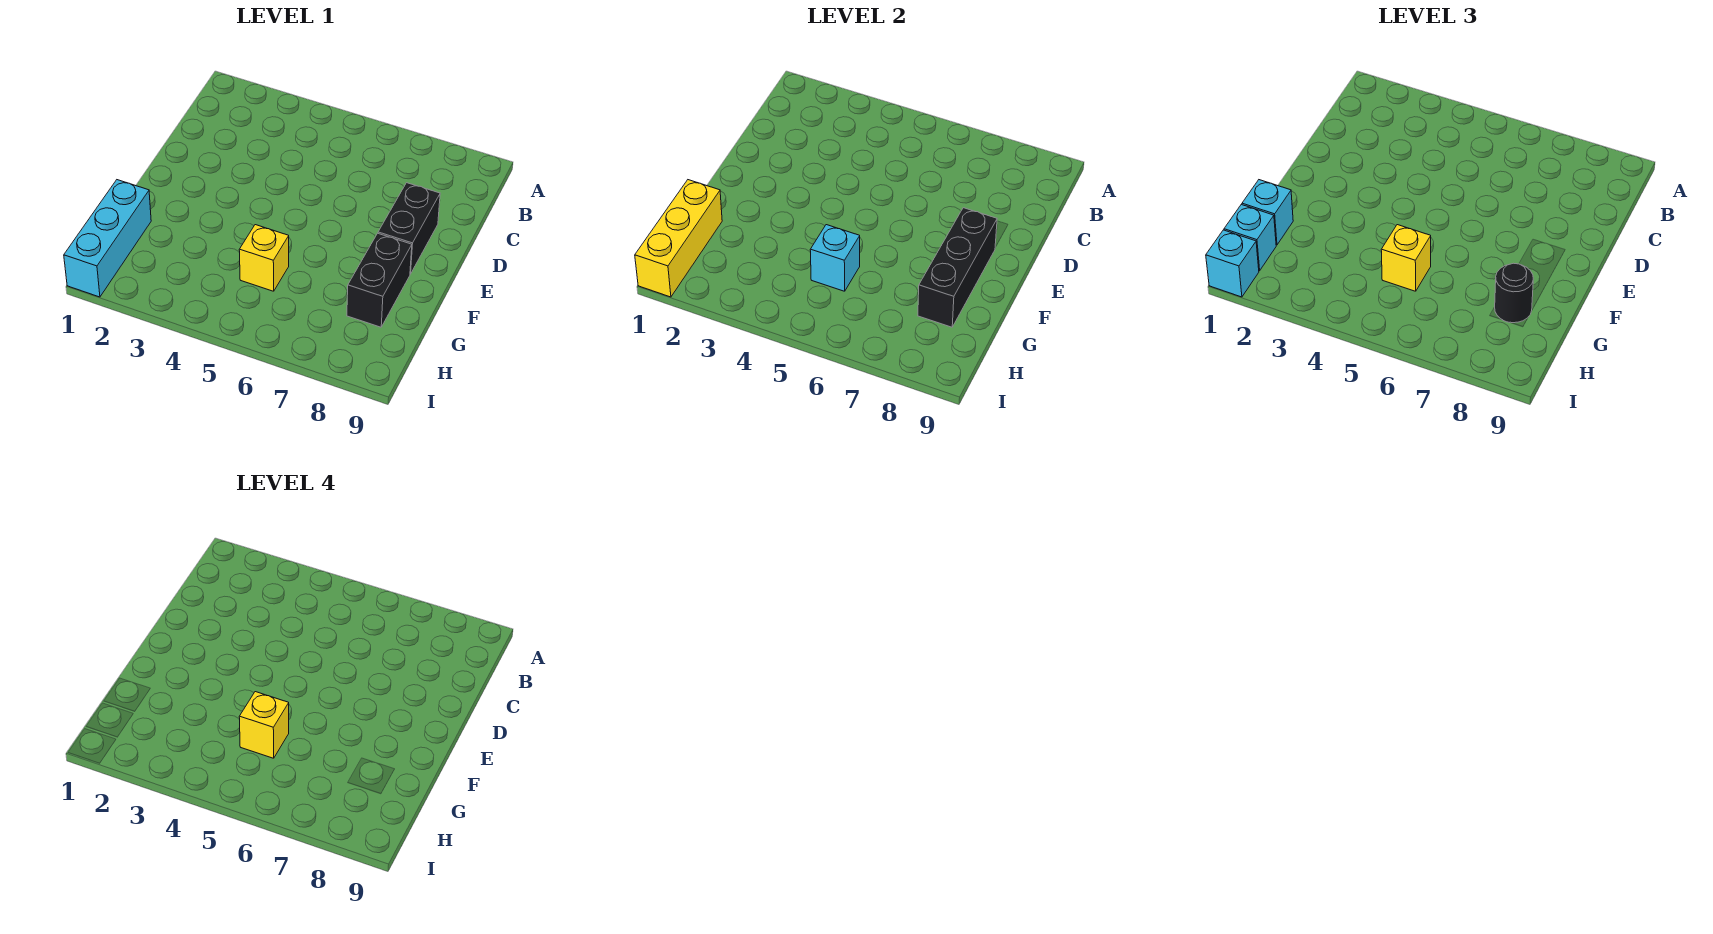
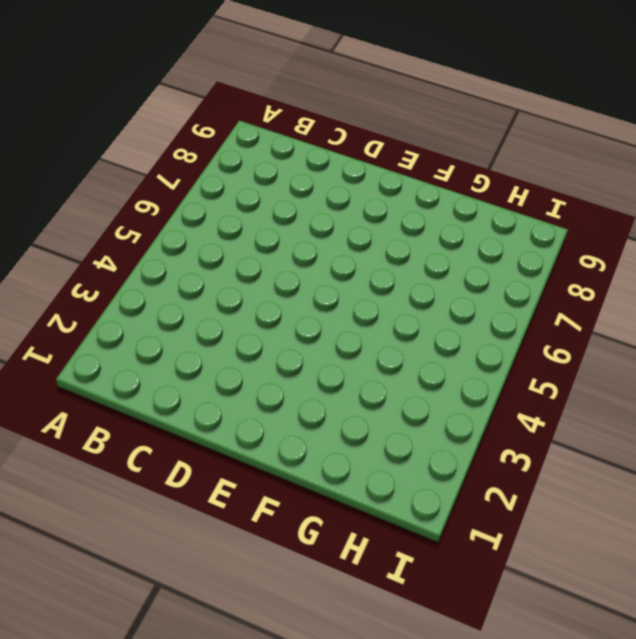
none -> black brick D8:E8 level 1
none -> black brick F8:G8 level 1
none -> cyan brick G1:I1 level 1

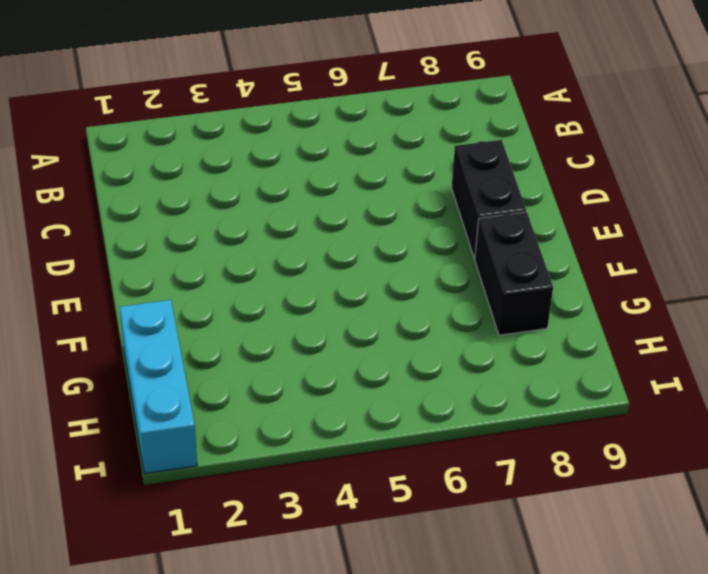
none -> yellow brick G5 level 1
none -> black brick E8:G8 level 2
none -> yellow brick G1:I1 level 2

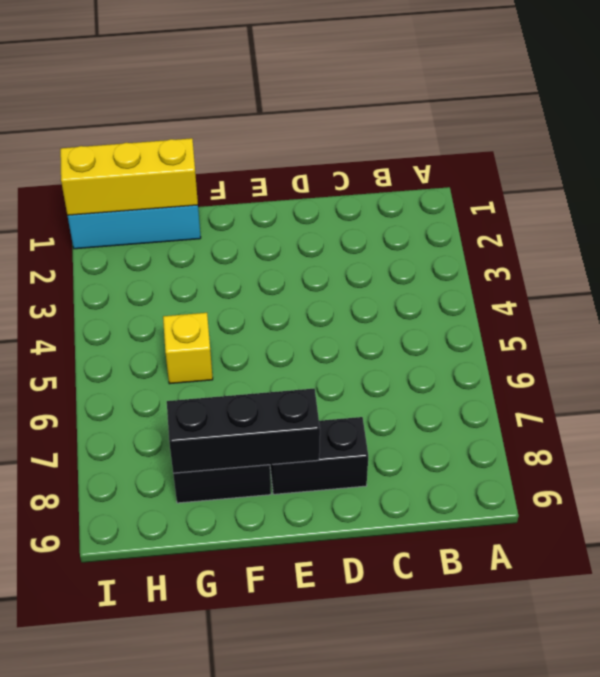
none -> cyan brick G5 level 2
none -> cyan brick G1 level 3
none -> yellow brick G5 level 3

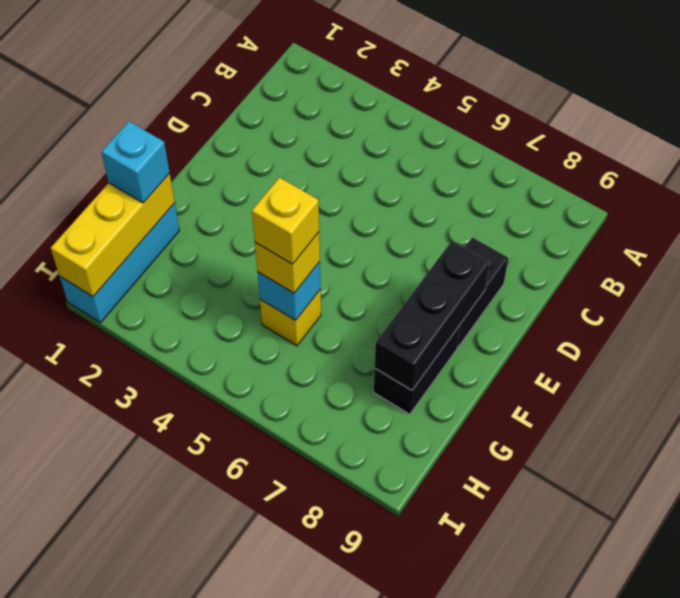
none -> black round brick G8 level 3
none -> cyan brick H1 level 3
none -> cyan brick I1 level 3

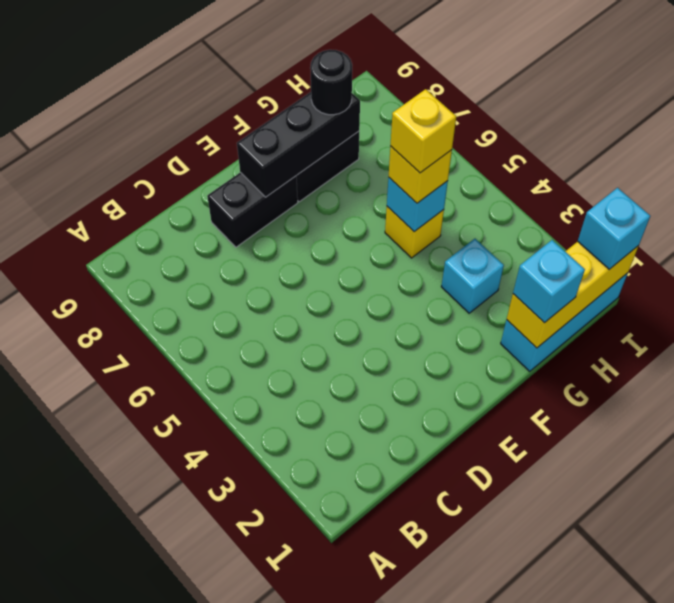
cyan brick G3 level 1 -> cyan brick H1 level 3

